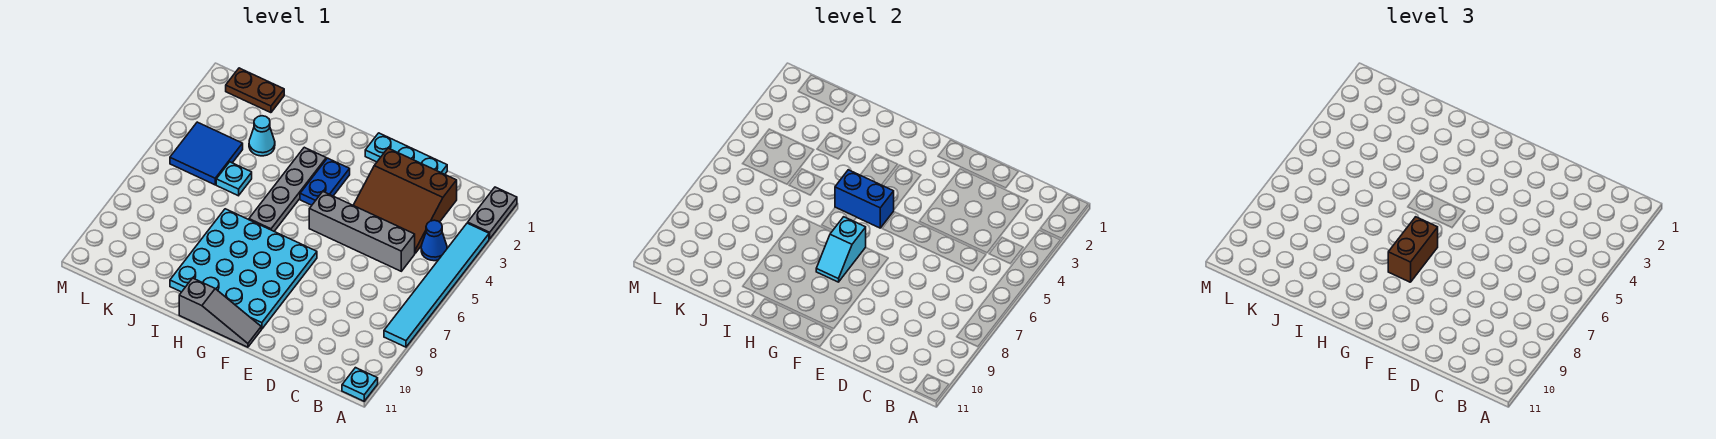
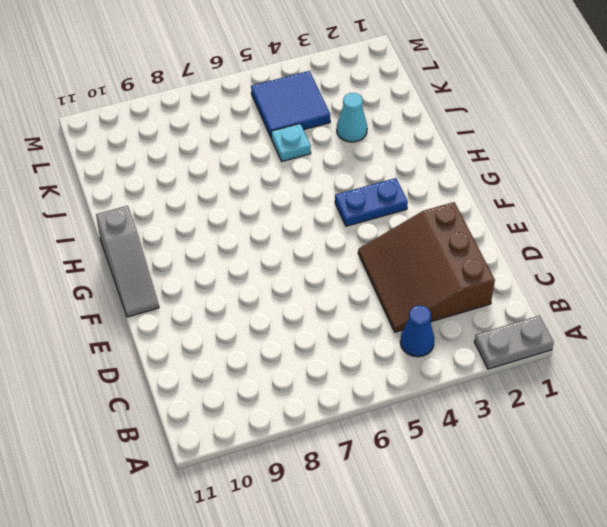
none -> cyan tile A3:A8 level 1
none -> cyan plate A11 level 1
none -> grey brick C5:F5 level 1

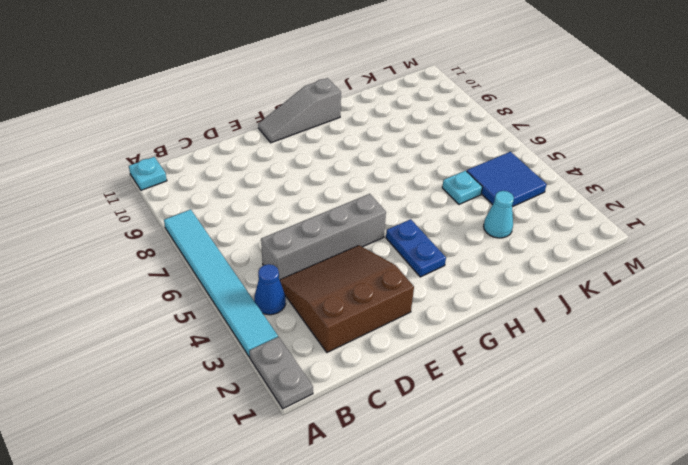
none -> cyan plate D1:F1 level 1
none -> cyan plate F7:I10 level 1
none -> grey plate H3:H6 level 1

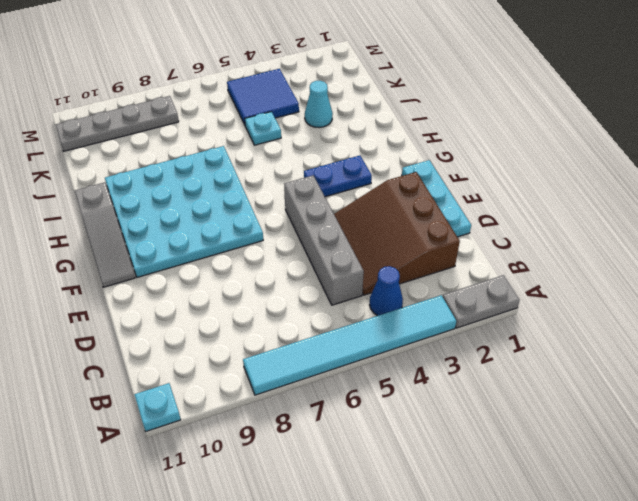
grey plate L8:L11 level 1 -> grey plate H3:H6 level 1
none -> brown plate K1:L1 level 1
none -> blue brick G5:H5 level 2
none -> cyan slope G7:G8 level 2 top 7

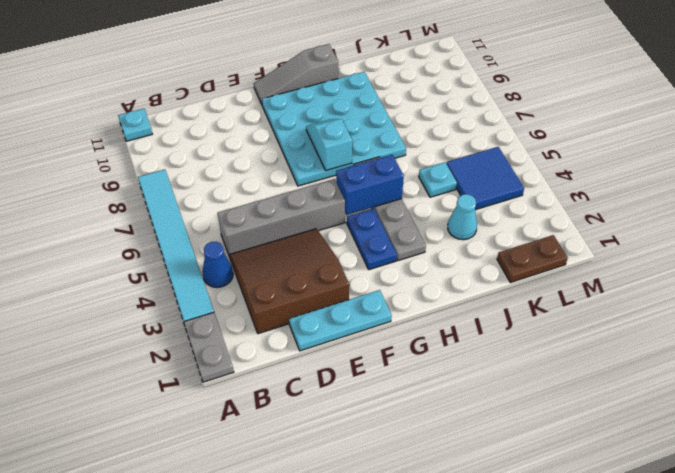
none -> brown brick G7:G8 level 3

